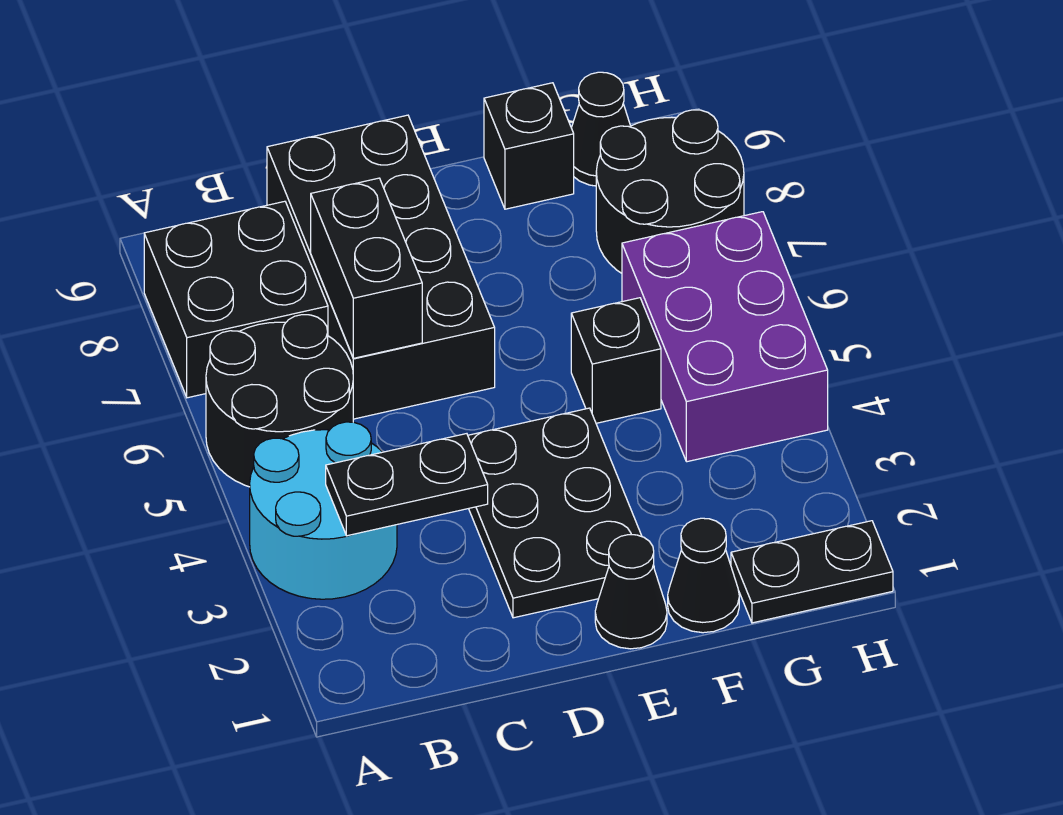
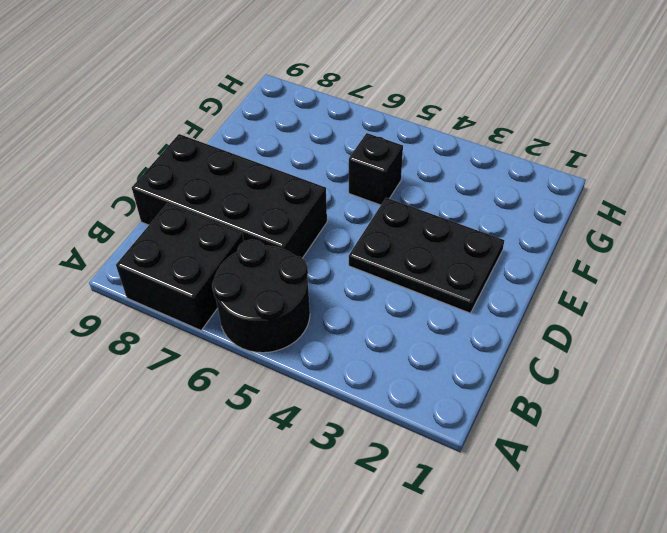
none -> cyan round brick A3:B4 level 1
none -> black cone E1 level 1
none -> black cone F1 level 1

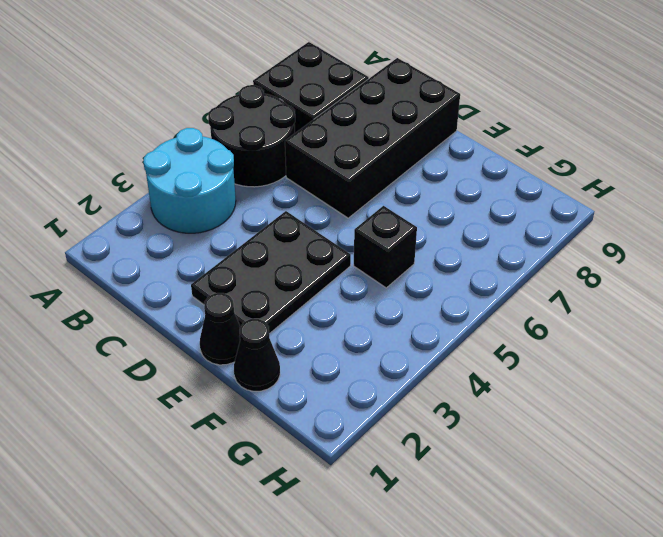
none -> black brick F9 level 1
none -> black plate G1:H1 level 1
none -> purple brick G4:H6 level 1

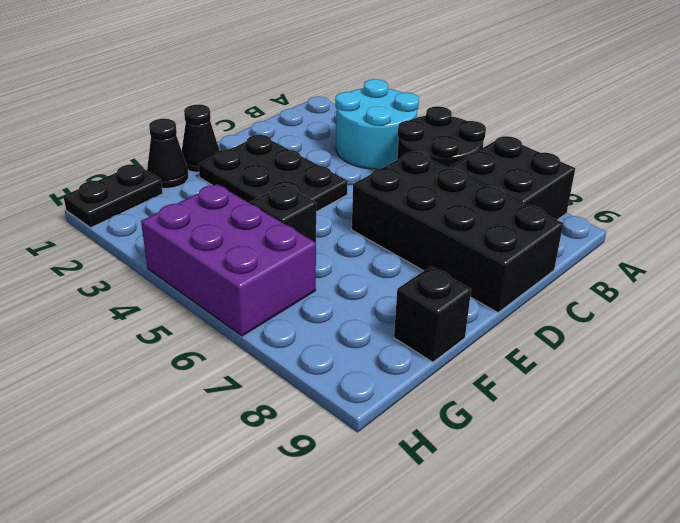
none -> black round brick G7:H8 level 1
none -> black cone G9 level 1
none -> black plate B3:C3 level 2

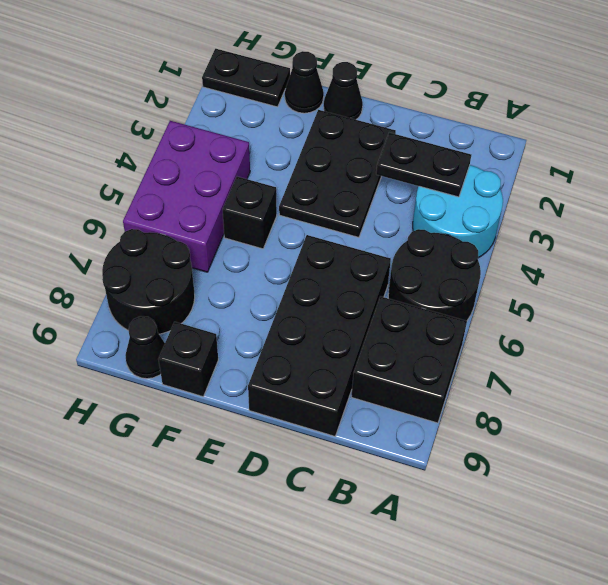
none -> black brick C6:C7 level 2

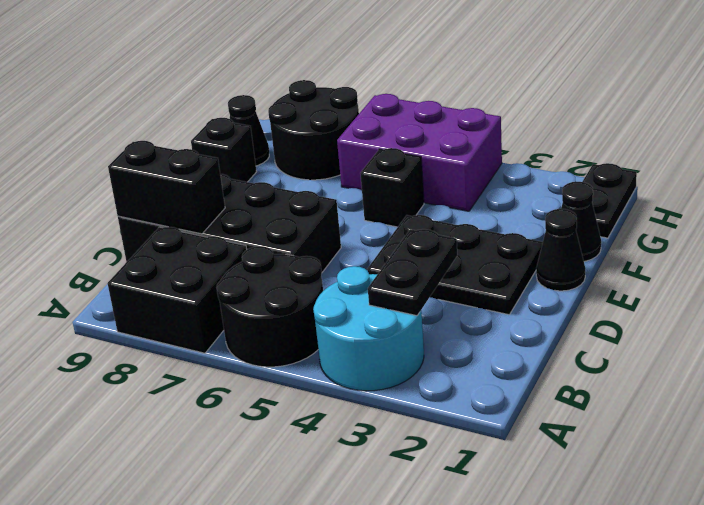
black brick C8:C9 level 2 -> black brick C6:C7 level 2

